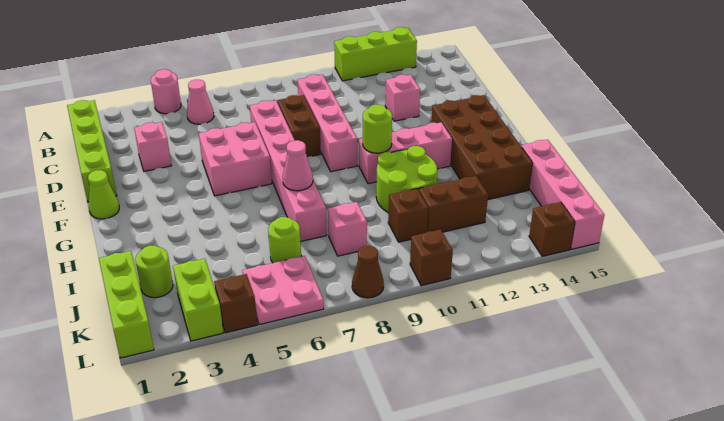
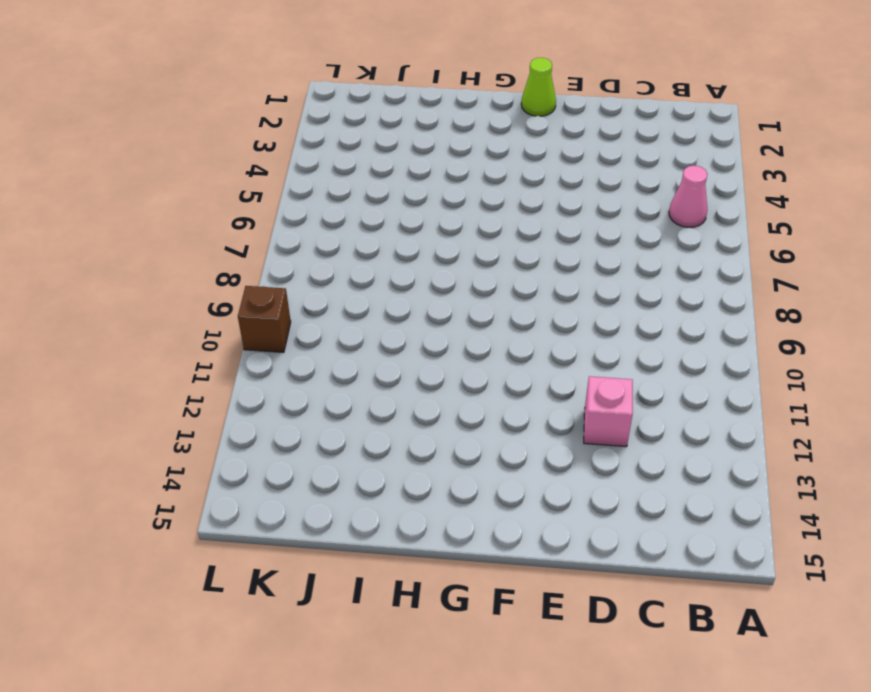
none -> pink round brick A4 level 1
none -> lime brick A11:A13 level 1
none -> lime brick B1:E1 level 1

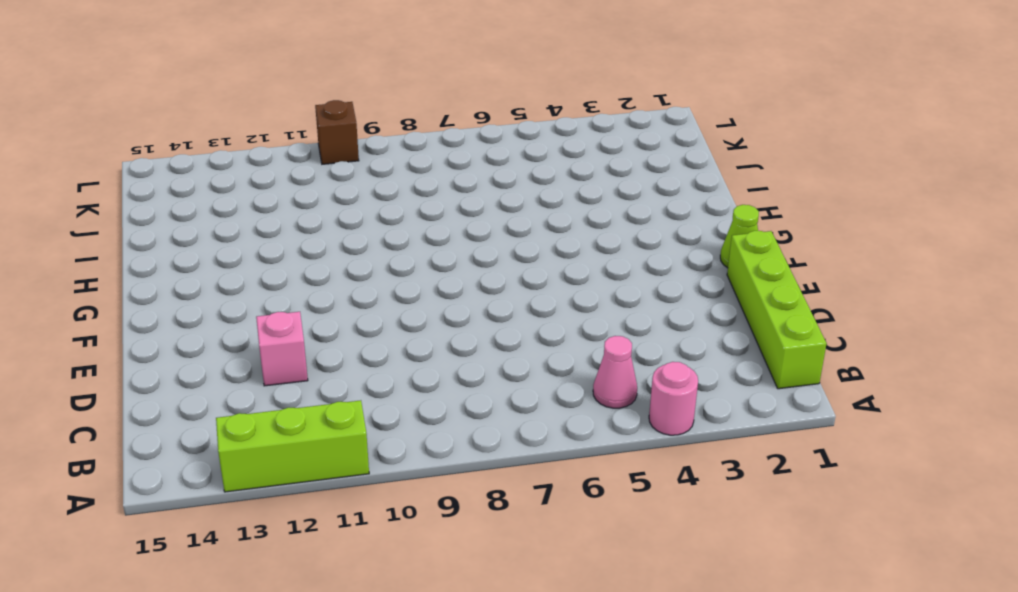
none -> pink brick C9:F9 level 1
none -> pink brick D3 level 1
none -> pink brick D7:I7 level 1

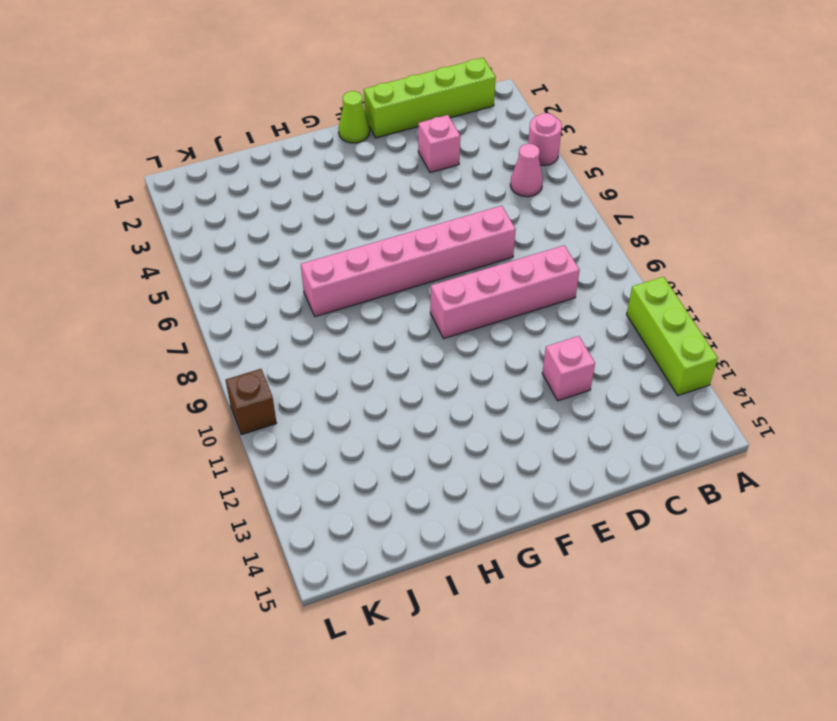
none -> brown brick D8:E8 level 1
none -> pink brick E5:F6 level 1
none -> brown brick F13:I14 level 1

